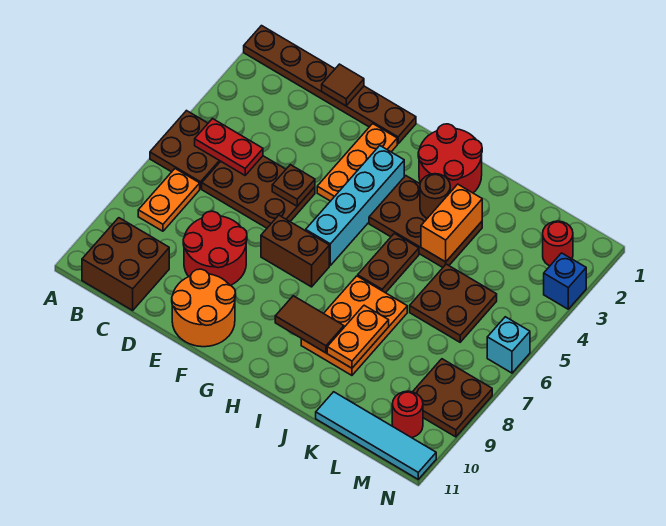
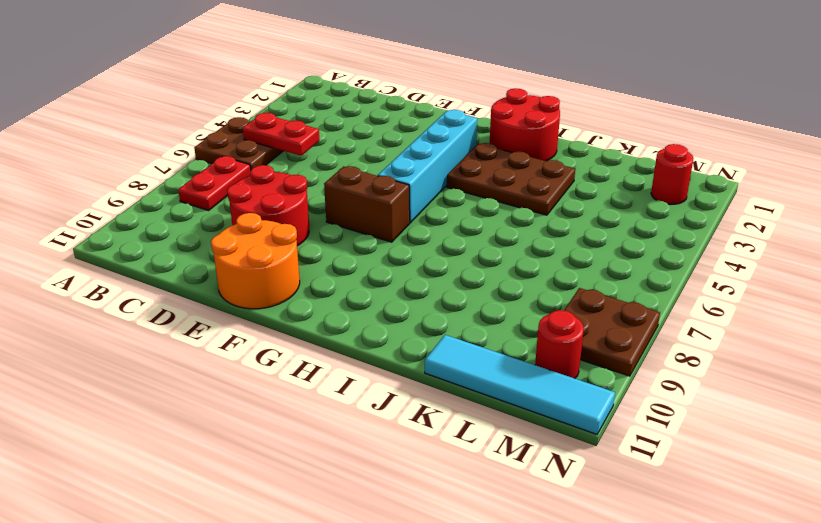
red plate B7:B8 level 1 -> orange plate B7:B8 level 1
none -> brown plate A1:F1 level 1
none -> brown brick B10:C11 level 1
none -> brown plate C5:E6 level 1

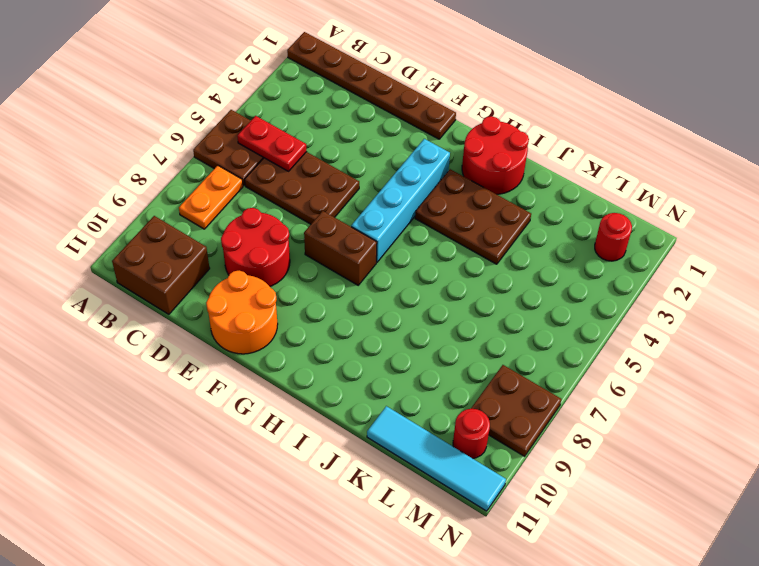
none -> orange plate F2:F4 level 1
none -> brown plate I5:I6 level 1
none -> orange plate I7:J9 level 1

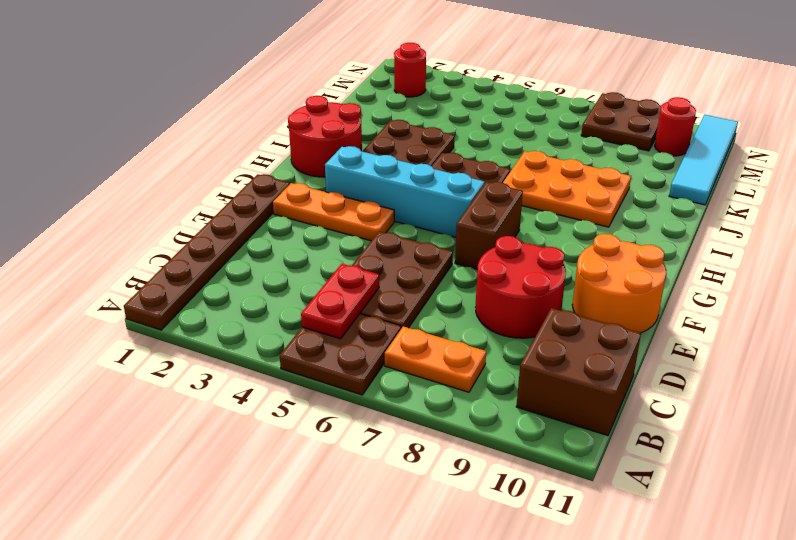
none -> brown plate K5:L6 level 1
none -> blue brick N3 level 1
none -> cyan brick N6 level 1

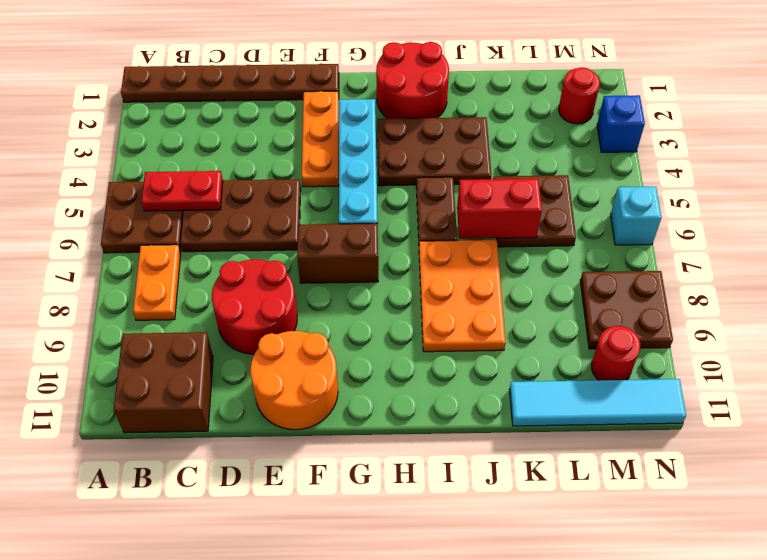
red brick J6:K6 level 2 -> none
none -> brown tile D1 level 2
none -> brown plate E5 level 2
none -> brown tile H9:I9 level 2

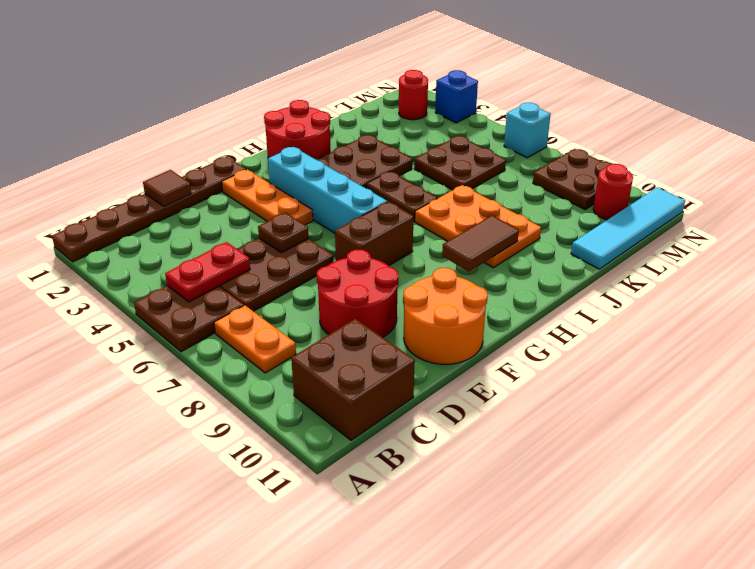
none -> brown round brick I3 level 2
none -> orange brick J3:J4 level 2
none -> orange plate J8:J9 level 2

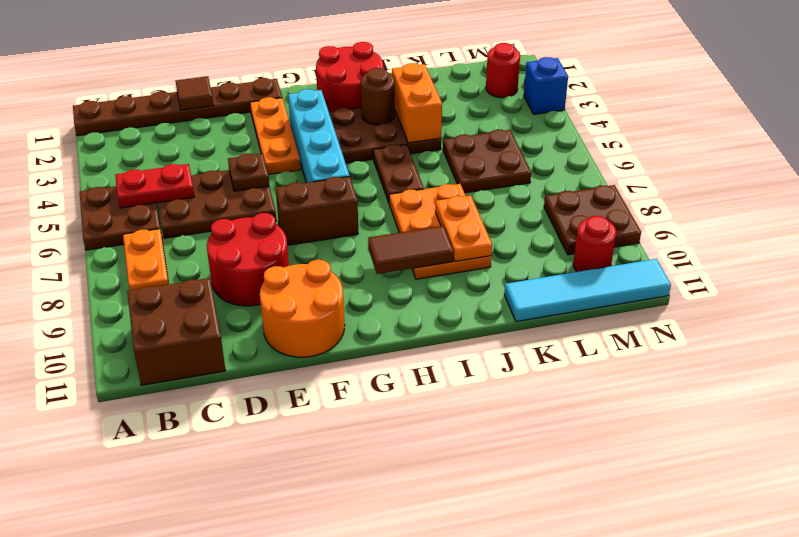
none -> cyan brick N6 level 1

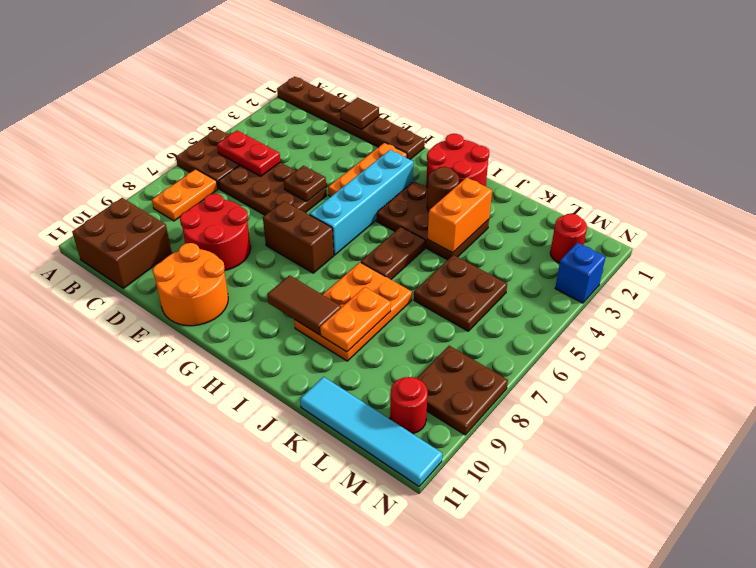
none -> cyan brick N6 level 1

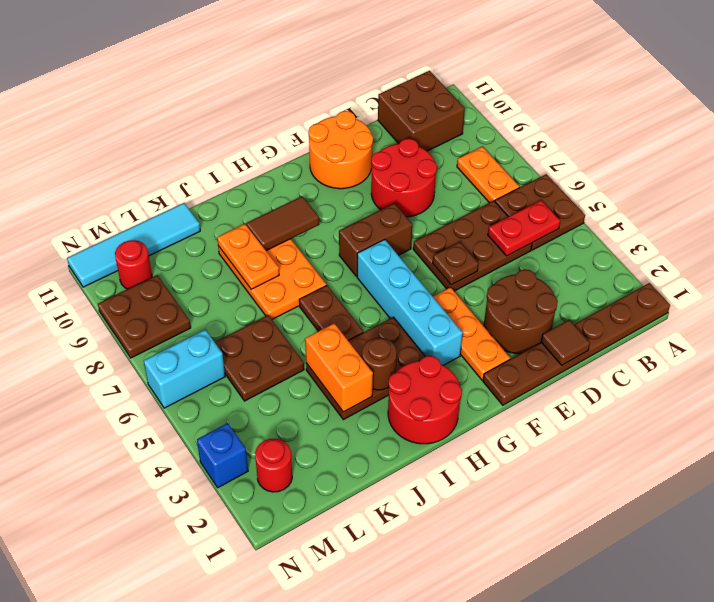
brown round brick D2:E3 level 1 -> none
cyan brick M6:N6 level 1 -> cyan brick N6 level 1

